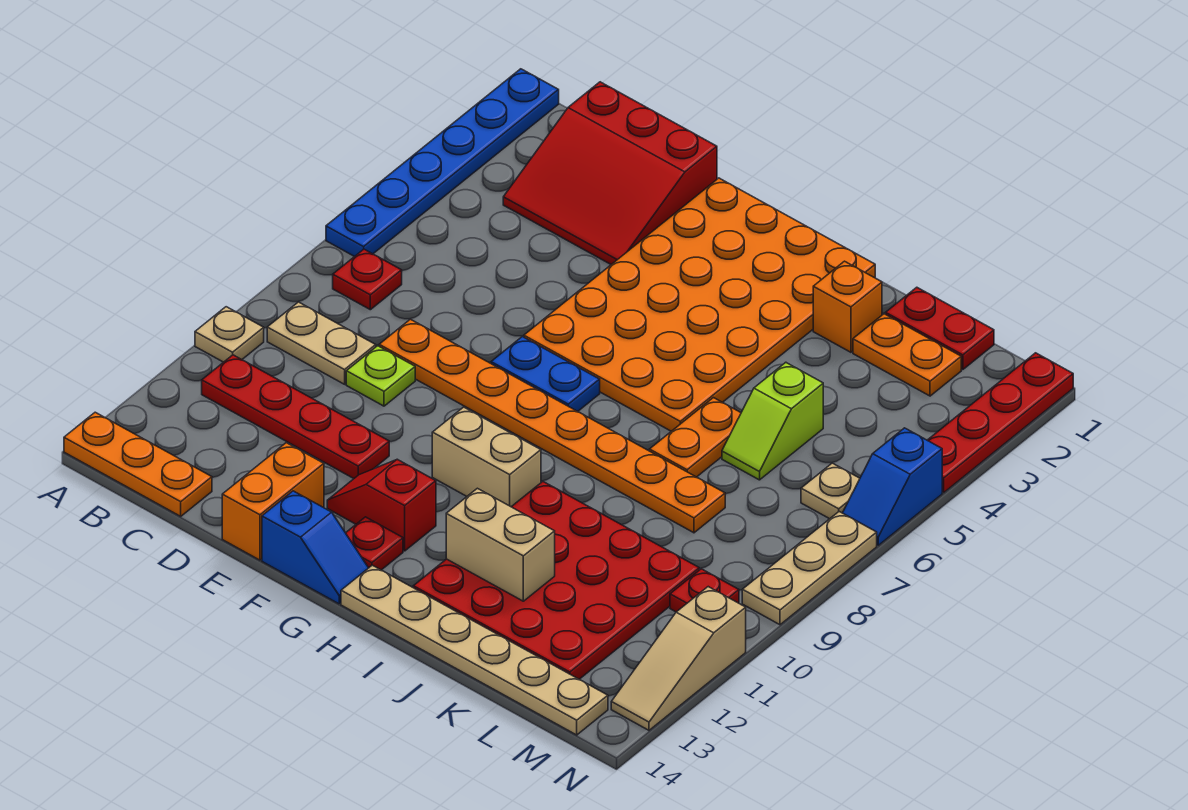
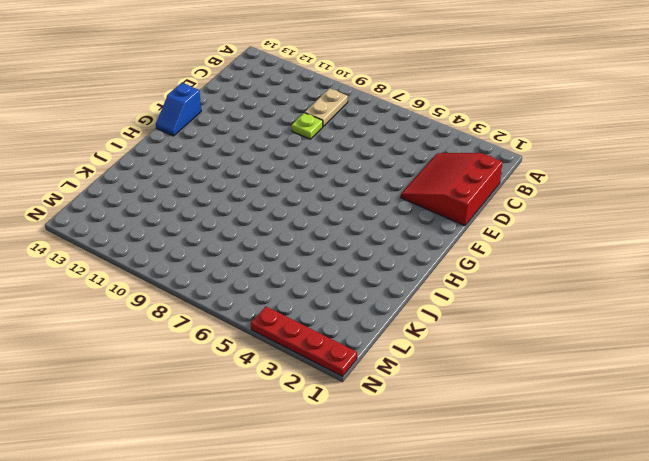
none -> blue plate A1:A6 level 1
none -> tan plate A10 level 1
none -> orange plate A14:C14 level 1
none -> red plate B7 level 1

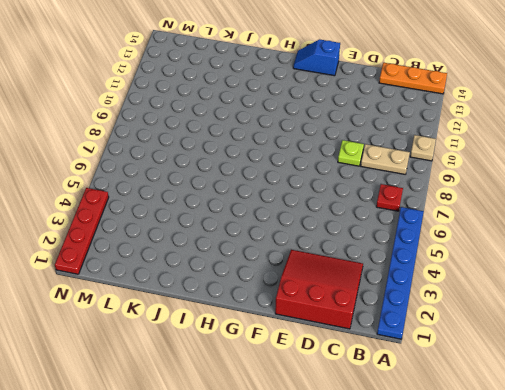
none -> red plate B11:E11 level 1
none -> orange plate D8:K8 level 1
none -> orange brick E13:E14 level 1
none -> orange plate F1:I6 level 1

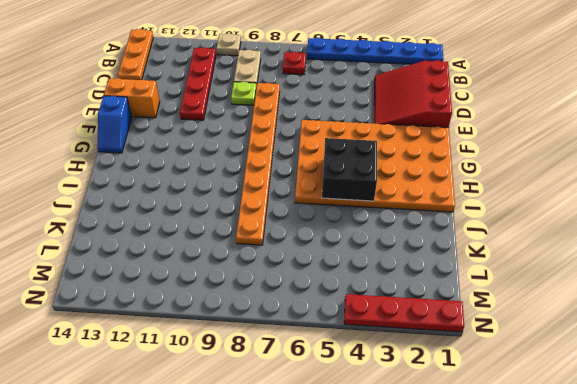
black brick H4:I5 level 2 -> none
none -> blue plate F7:G7 level 1
none -> red slope F12:G12 level 1 top G
none -> tan brick G10:H10 level 1
none -> red plate G13 level 1

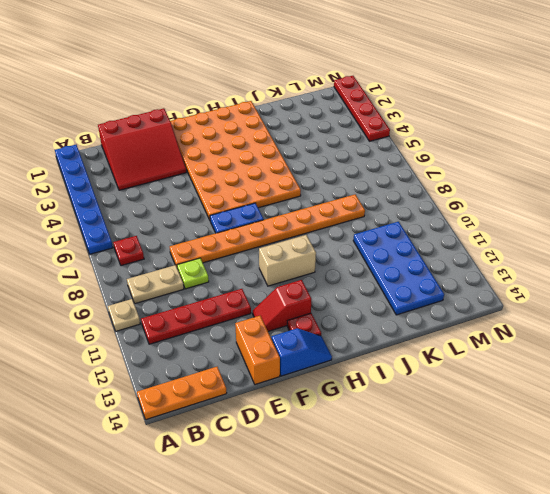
blue plate K10:L13 level 1 -> red plate I10:L13 level 1
none -> tan plate H14:M14 level 1
none -> orange brick J2 level 1
none -> orange plate J6:J7 level 1
none -> red plate K1:L1 level 1

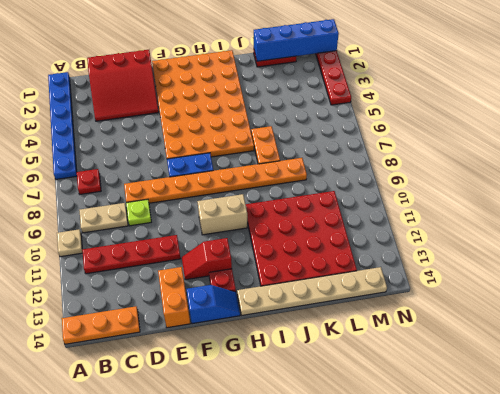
blue brick K1:N1 level 2 -> none
none -> orange brick J2 level 1
none -> orange plate K2:L2 level 1
none -> lime slope K5:K6 level 1 top 5
none -> tan plate M6 level 1

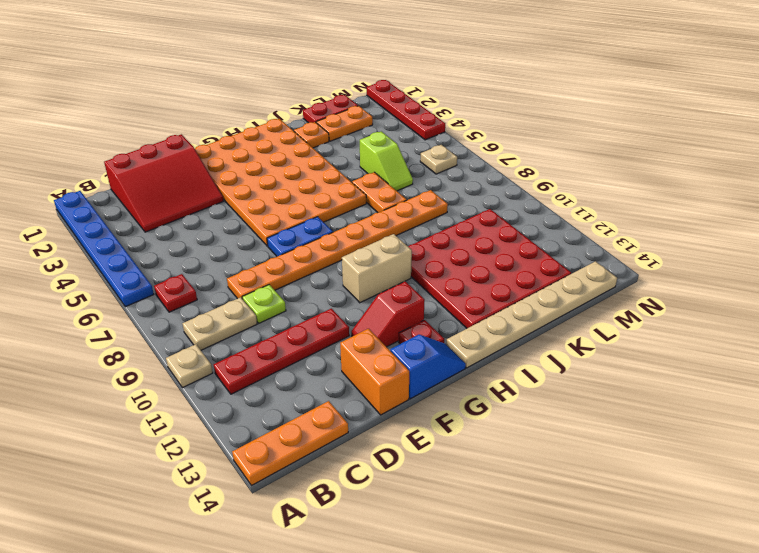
orange plate J2 level 1 -> orange brick J2 level 1
none -> red plate M10 level 1
none -> blue slope N5:N6 level 1 top 5
none -> tan plate N7:N9 level 1
none -> tan slope N11:N13 level 1 top 11

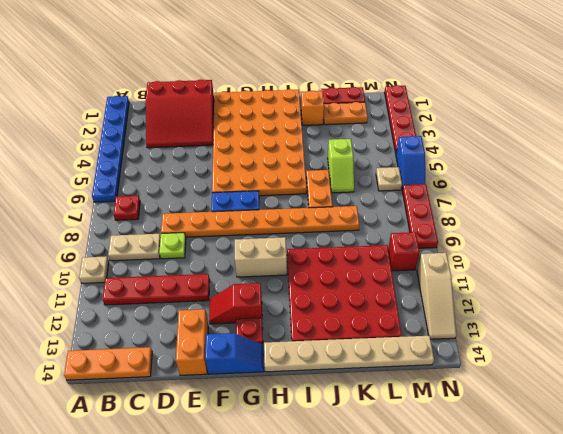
red brick M10 level 1 -> red plate M10 level 1
red plate N7:N9 level 1 -> tan plate N7:N9 level 1
none -> tan brick I12:J12 level 2

